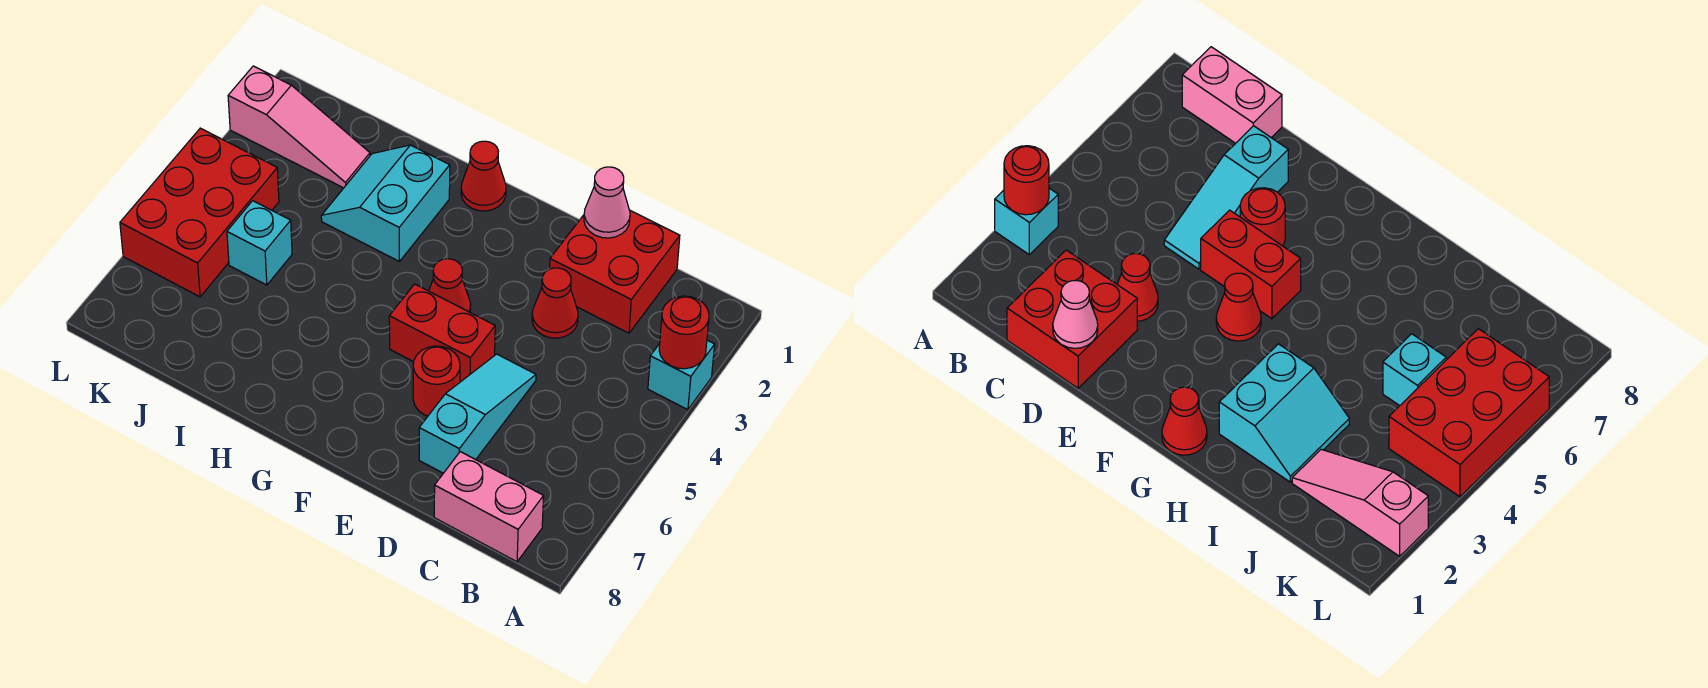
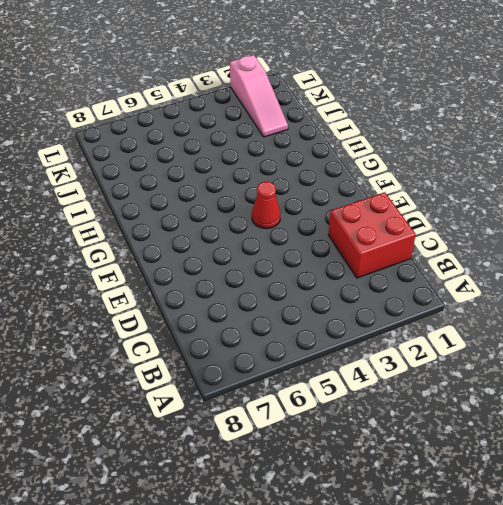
none -> cyan brick A3 level 1
none -> pink brick B8:C8 level 1
none -> red cone D3 level 1

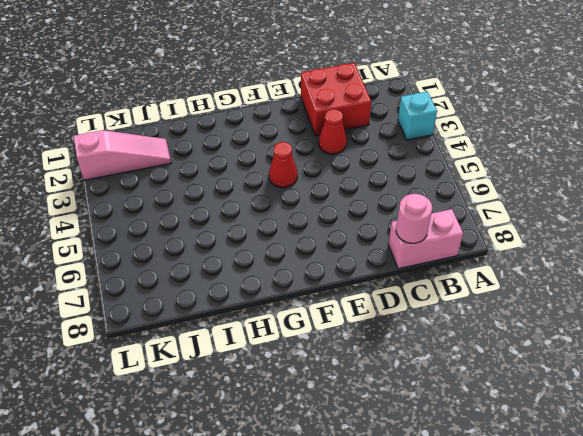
pink round brick C8 level 2 -> none
none -> cyan slope D5:D7 level 1 top 7
none -> red brick E5:F5 level 1
none -> red round brick E6 level 1

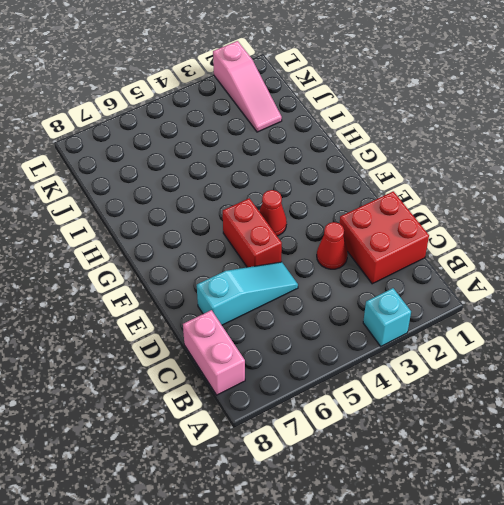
none -> red round brick E6 level 1
none -> red cone G1 level 1
none -> cyan slope H2:I3 level 1 top H

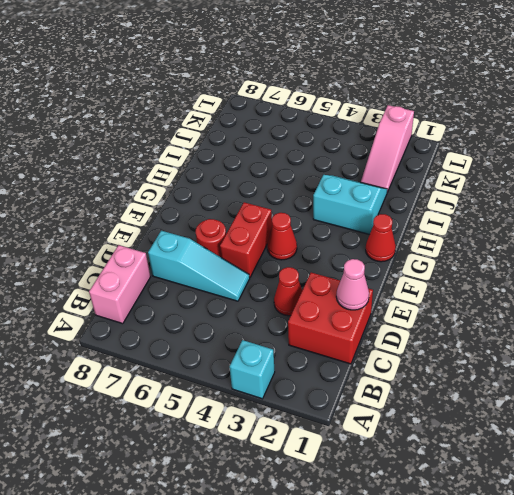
none -> cyan brick J5 level 1
none -> red brick K4:L6 level 1
none -> red round brick A3 level 2

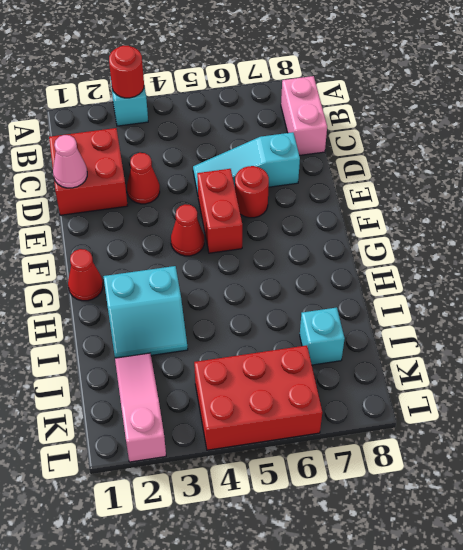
cyan brick J7 level 1 -> cyan brick J5 level 1

